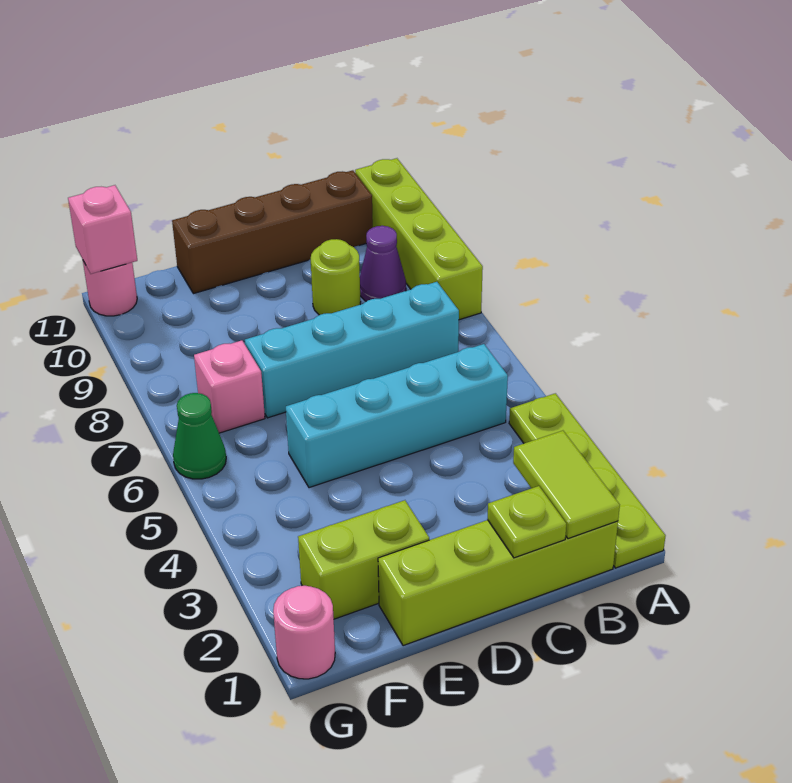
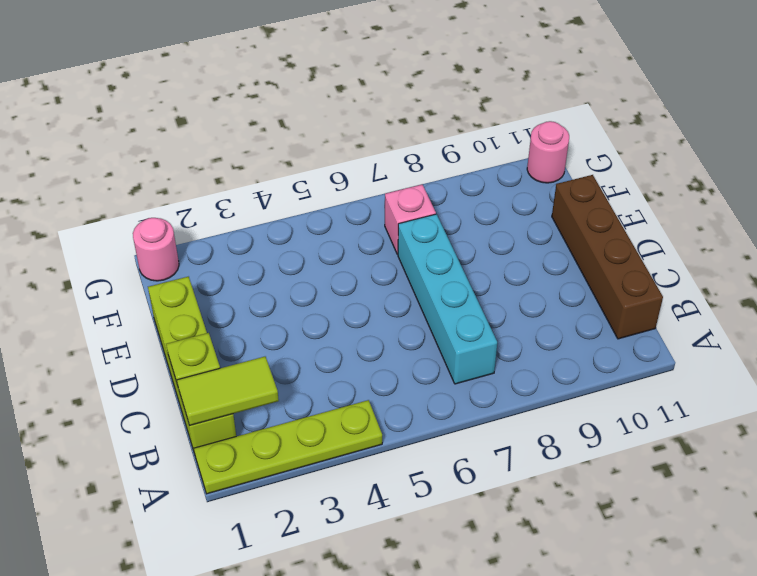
none -> lime brick A8:A11 level 1
none -> cyan brick B5:E5 level 1
none -> purple cone B9 level 1

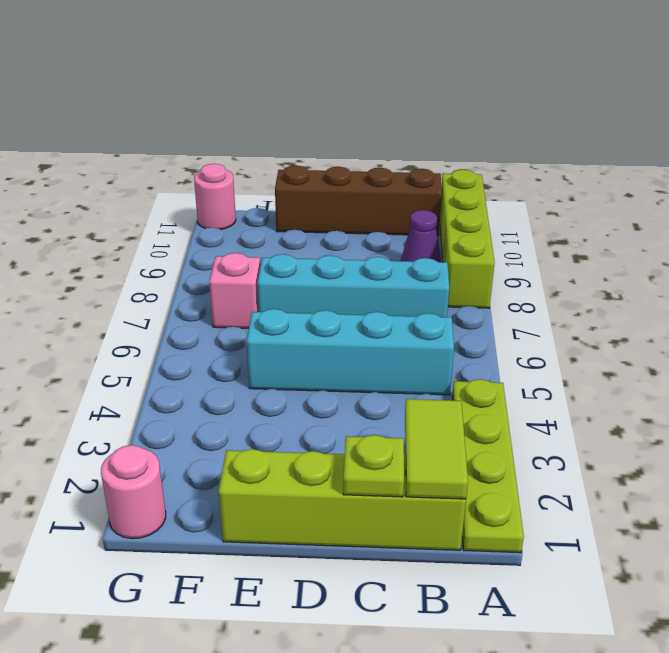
none -> lime round brick C9 level 1
none -> lime brick E2:F2 level 1
none -> green cone G6 level 1

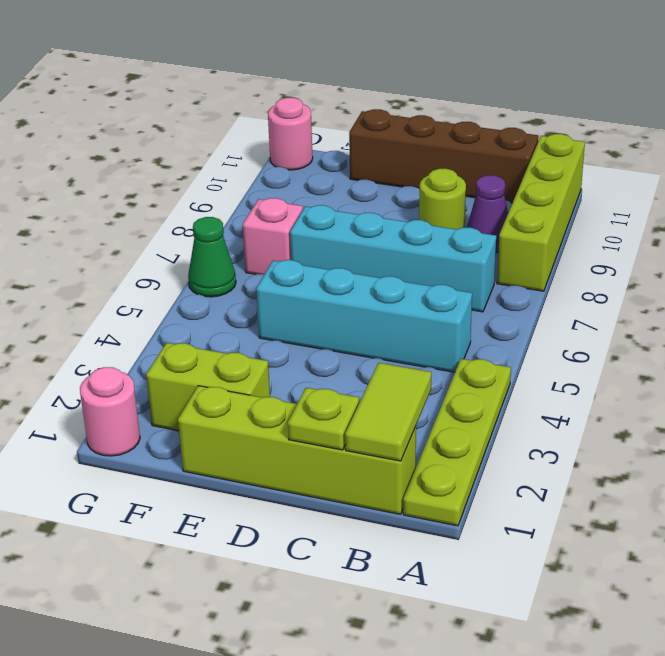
none -> pink brick G11 level 2

